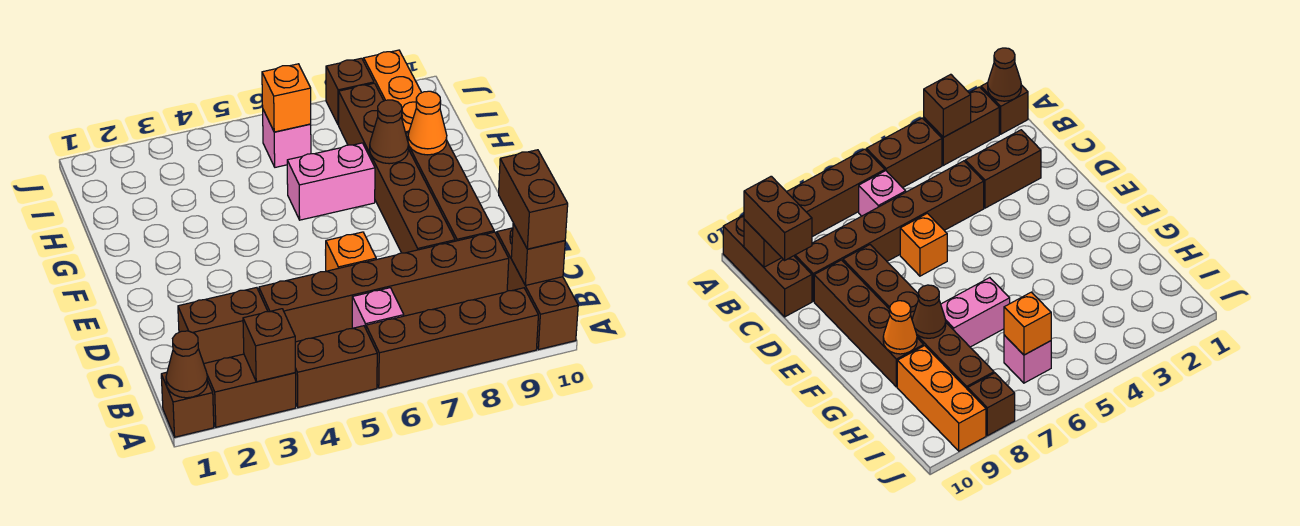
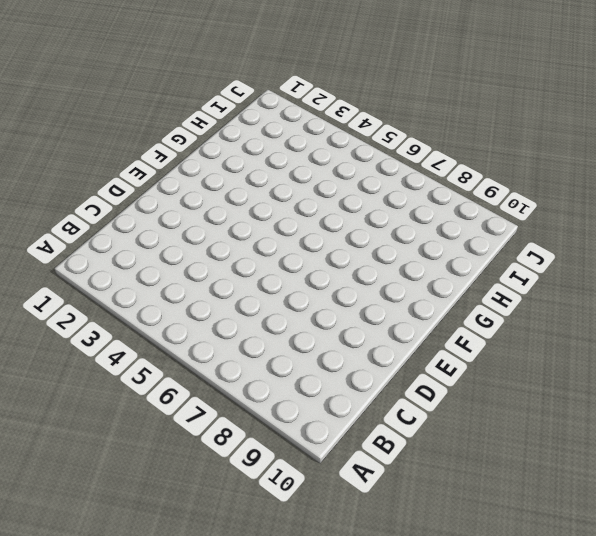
none -> brown brick A1 level 1
none -> brown brick A2:A3 level 1
none -> brown brick A4:A5 level 1

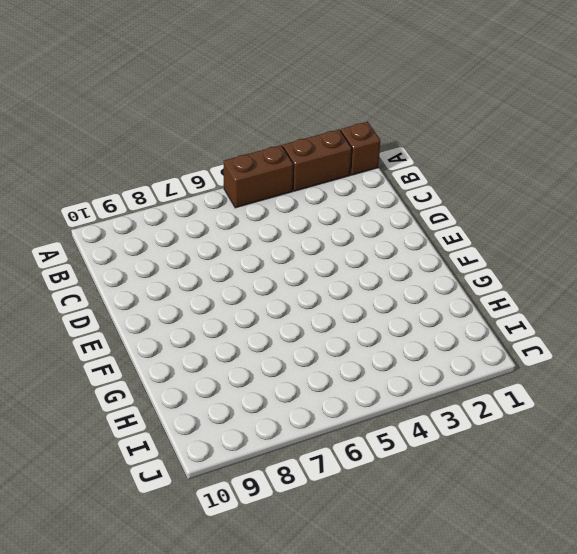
none -> brown brick A6:A9 level 1
none -> brown brick A10:C10 level 1
none -> pink brick B6 level 1

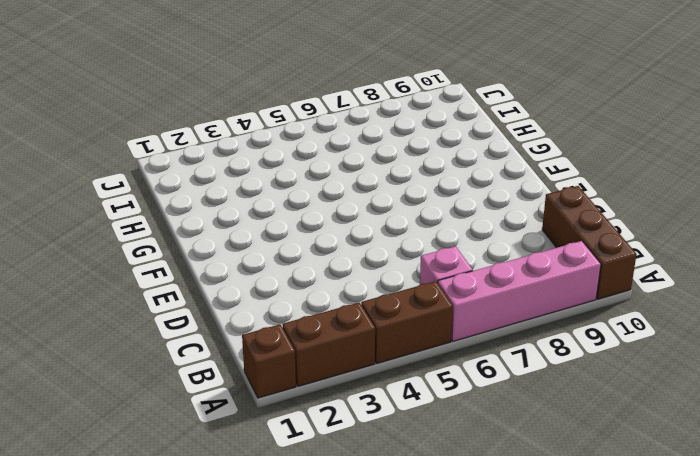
pink brick A6:A9 level 1 -> brown brick A6:A9 level 1
none -> brown brick C2:C3 level 1
none -> brown brick C4:C9 level 1
none -> orange brick D6 level 1

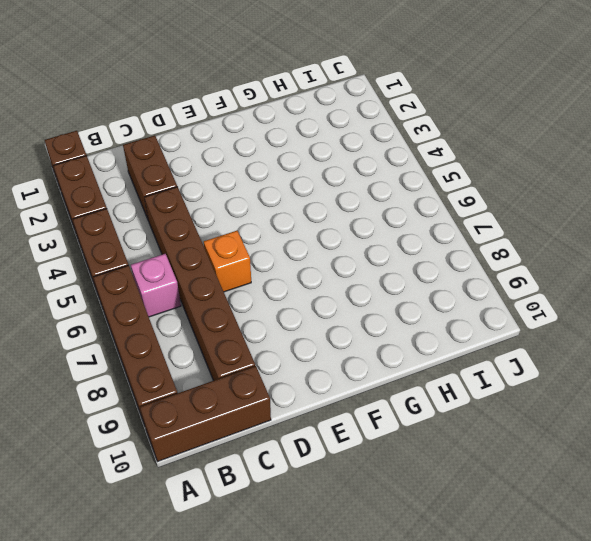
none -> brown brick D8:I8 level 1
none -> brown brick D9:G9 level 1
none -> pink brick G6:G7 level 1

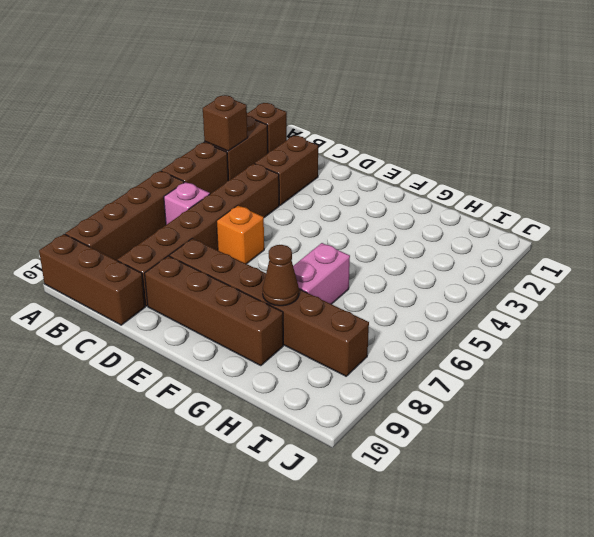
none -> orange brick H9:J9 level 1
none -> pink brick I6 level 1
none -> brown brick J8 level 1

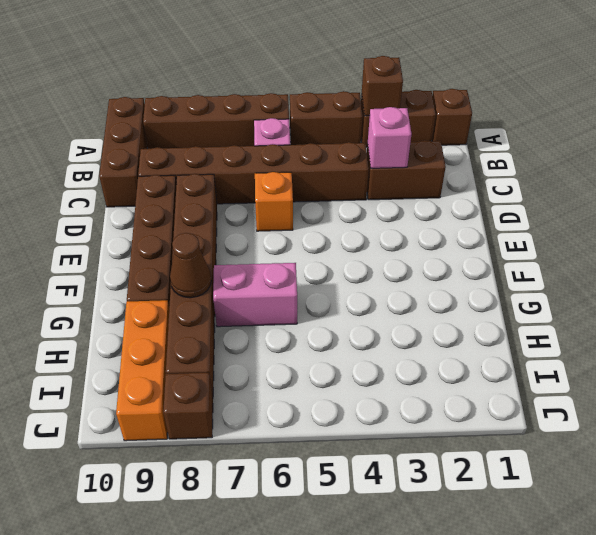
pink brick C3 level 2 -> pink brick I6 level 1
none -> brown cone A1 level 2
none -> brown brick B10 level 2
none -> orange cone G9 level 2

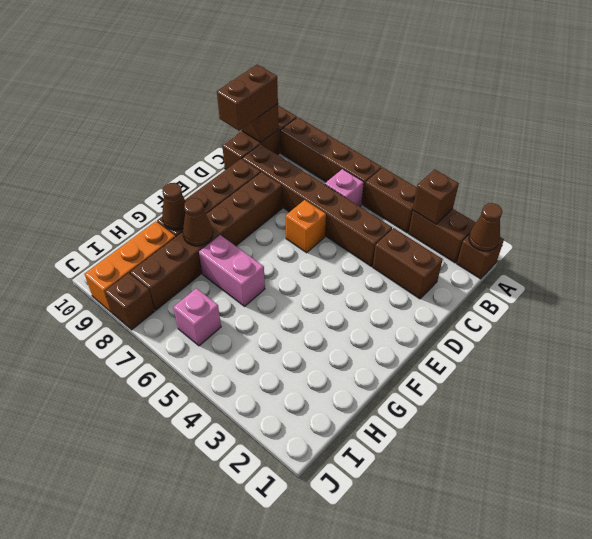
brown cone G9 level 2 -> orange cone G9 level 2
none -> orange brick I6 level 2

